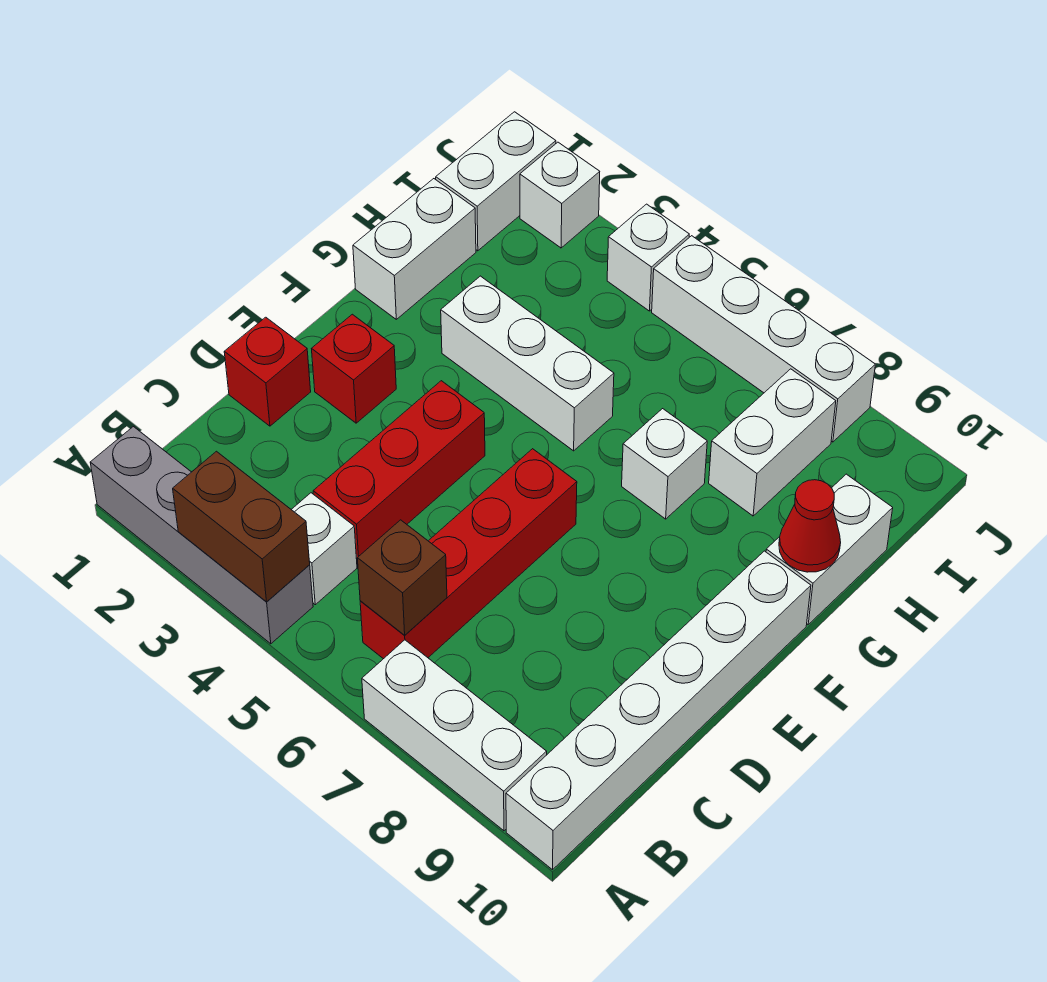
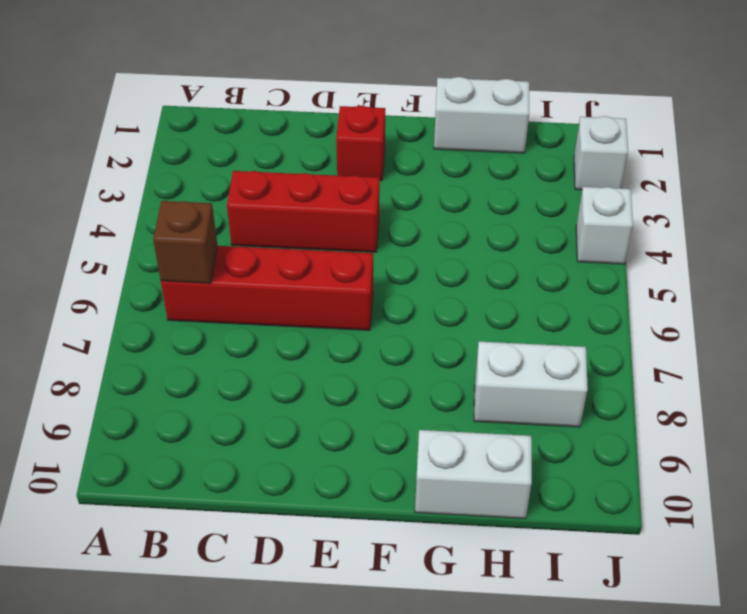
none -> grey brick A1:A4 level 1
none -> white brick A7:A9 level 1
none -> white brick A10:F10 level 1

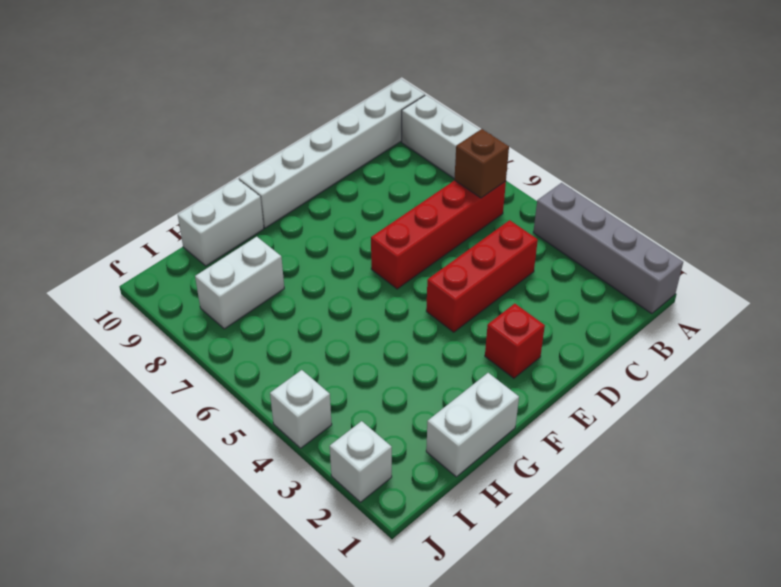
none -> white brick B4 level 1
none -> red brick D1 level 1
none -> white brick G3:G5 level 1

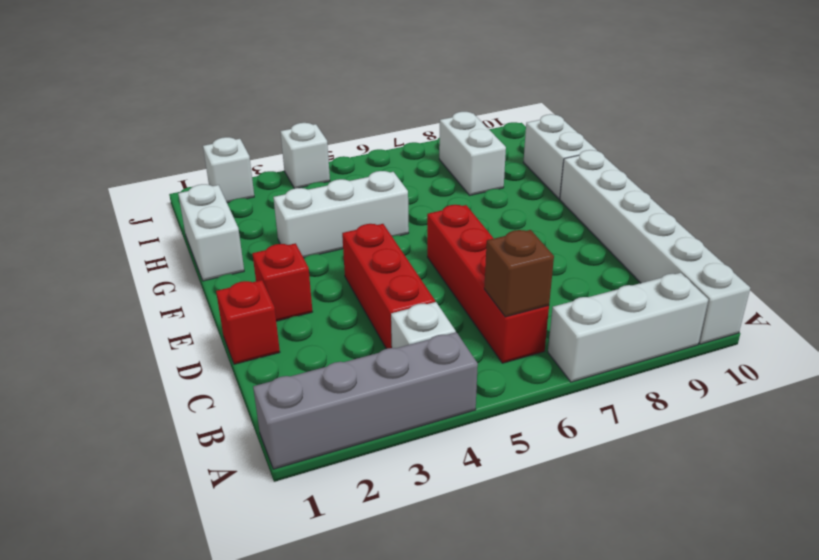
none -> white brick G7 level 1
none -> white brick I1:J1 level 1
none -> white brick J5:J8 level 1

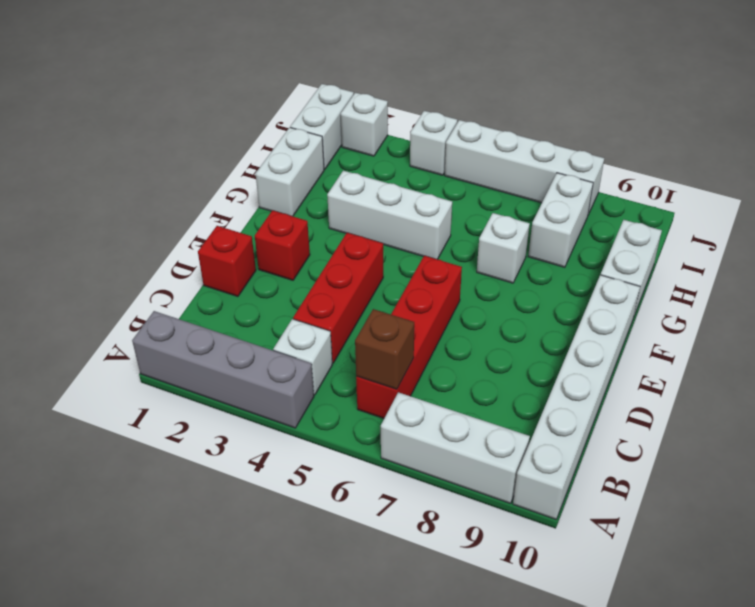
none -> brown brick A3:A4 level 2
none -> red cone G10 level 2

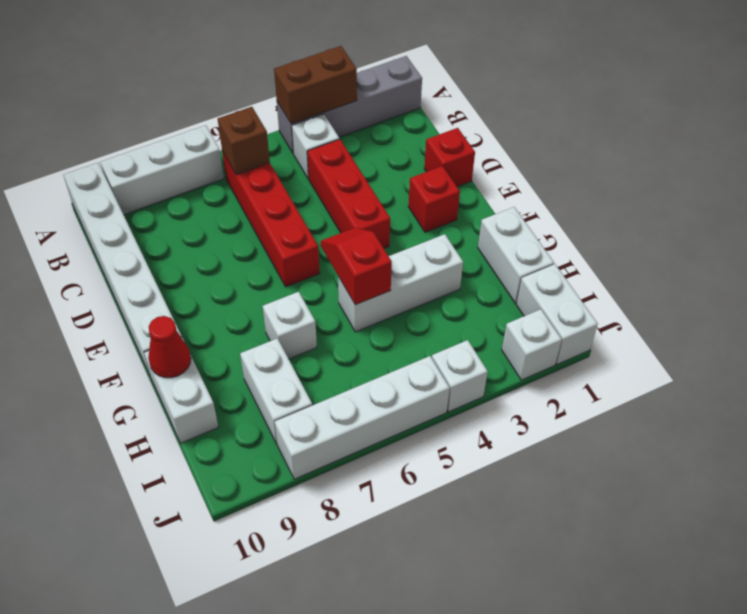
red slope F5:G5 level 2 top G -> none

